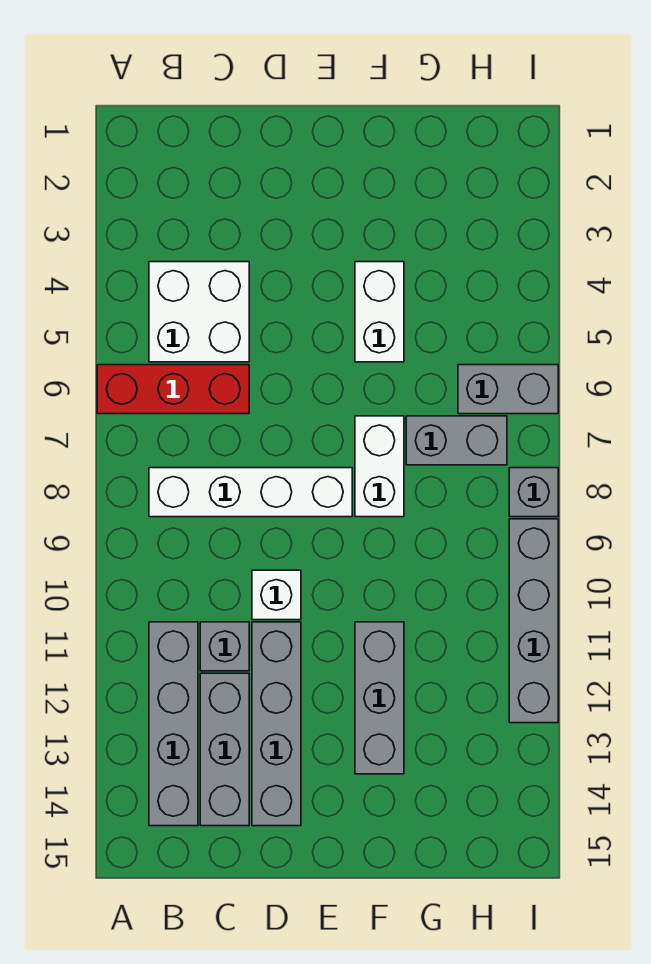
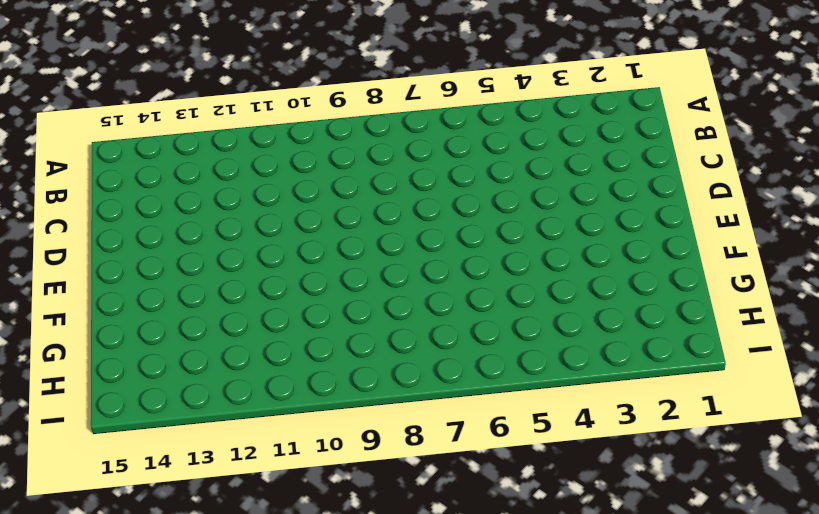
none -> red brick A6:C6 level 1
none -> white brick B4:C5 level 1
none -> white brick B8:E8 level 1

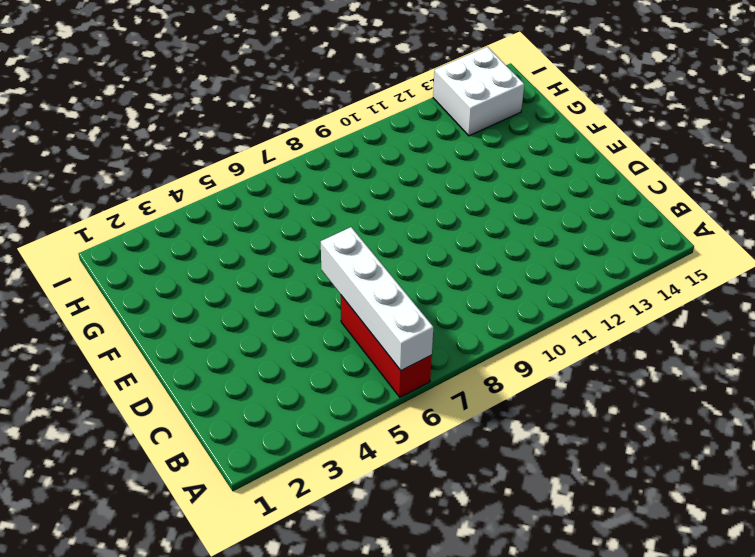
white brick A6:D6 level 2 -> white brick B8:E8 level 1
white brick H13:I14 level 1 -> white brick B4:C5 level 1
none -> grey brick B11:B14 level 1
none -> grey brick C11 level 1
none -> grey brick C12:C14 level 1

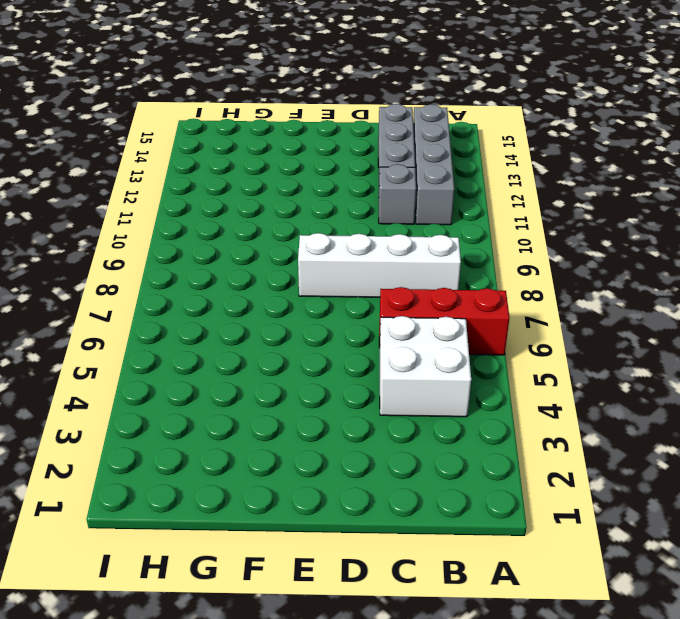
none -> white brick D10 level 1
none -> grey brick D11:D14 level 1
none -> white brick F4:F5 level 1

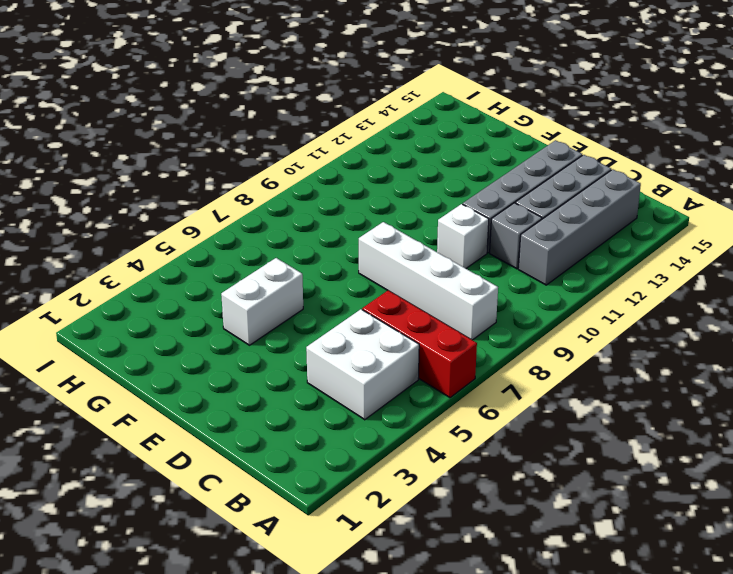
none -> white brick F7:F8 level 1
none -> grey brick F11:F13 level 1
none -> grey brick G7:H7 level 1

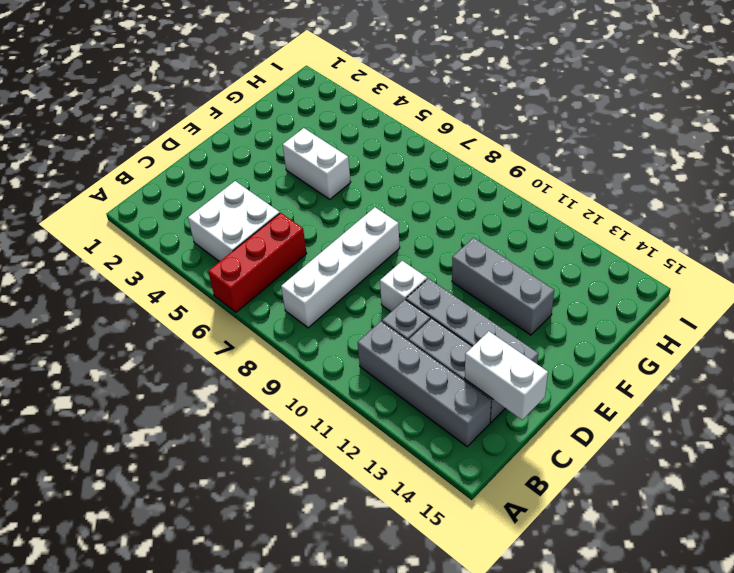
white brick C14:C15 level 2 -> white brick F7:F8 level 1
none -> grey brick G7:H7 level 1
none -> grey brick H6:I6 level 1
none -> grey brick I8 level 1

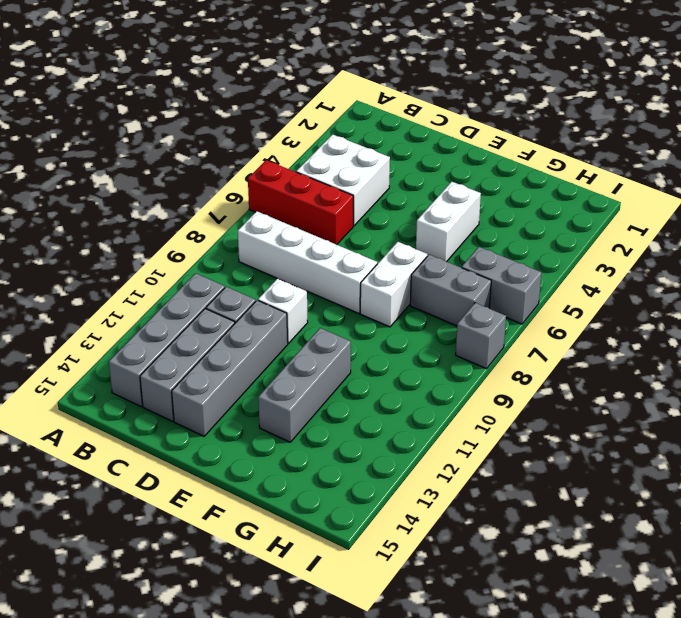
none -> grey brick I9:I12 level 1

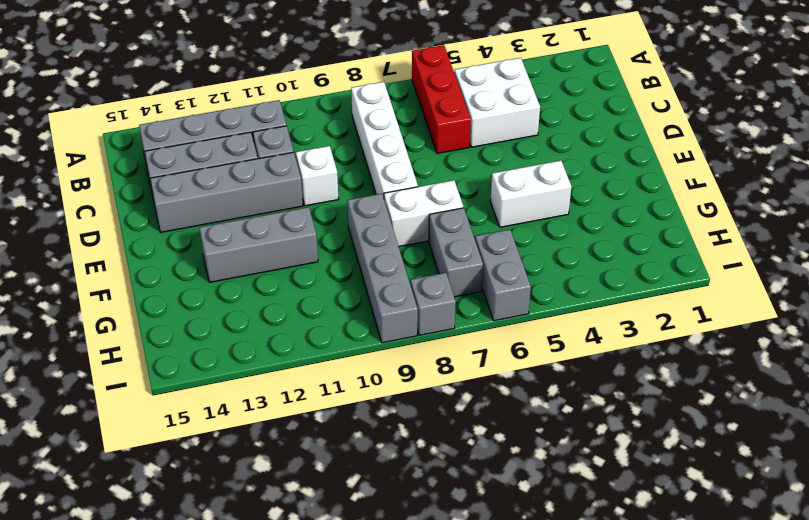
grey brick F9:I9 level 1 -> grey brick I9:I12 level 1

